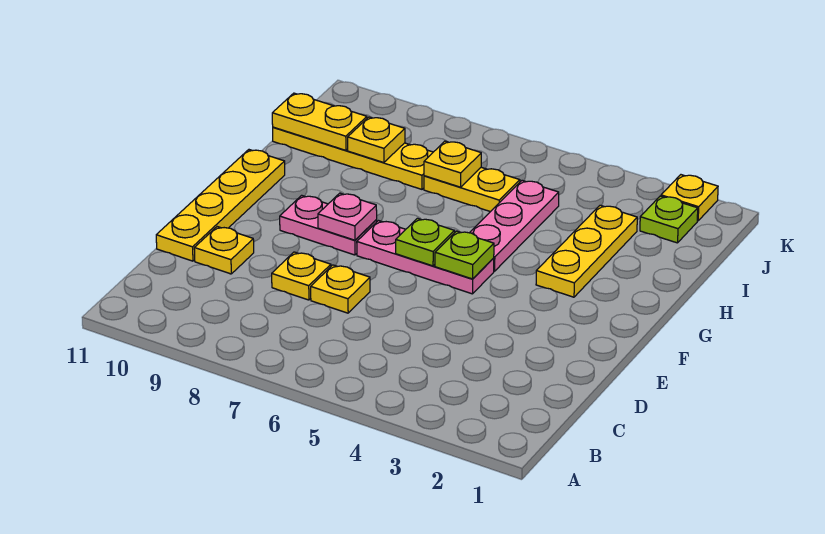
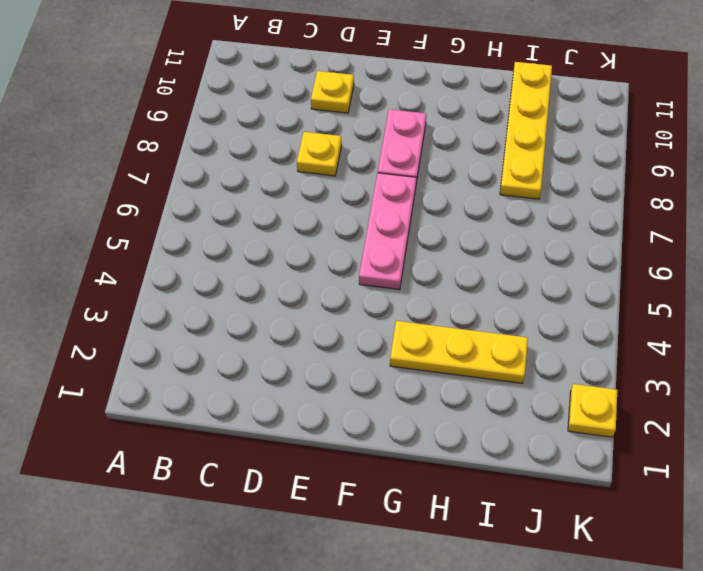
none -> yellow plate D7 level 1
none -> yellow plate D11:G11 level 1
none -> pink plate G5:I5 level 1

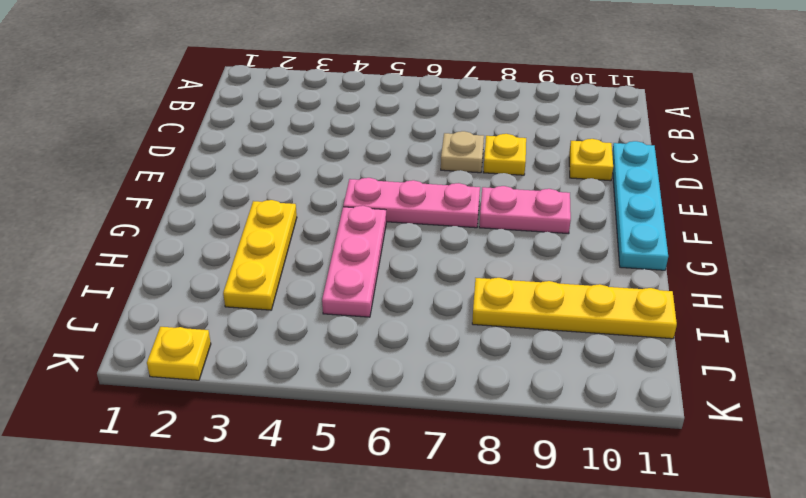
tan plate D7 level 1 -> yellow plate D7 level 1
cyan plate D11:G11 level 1 -> yellow plate D11:G11 level 1
none -> yellow plate I6:I7 level 1
none -> lime plate J2 level 1
none -> lime plate F5 level 2

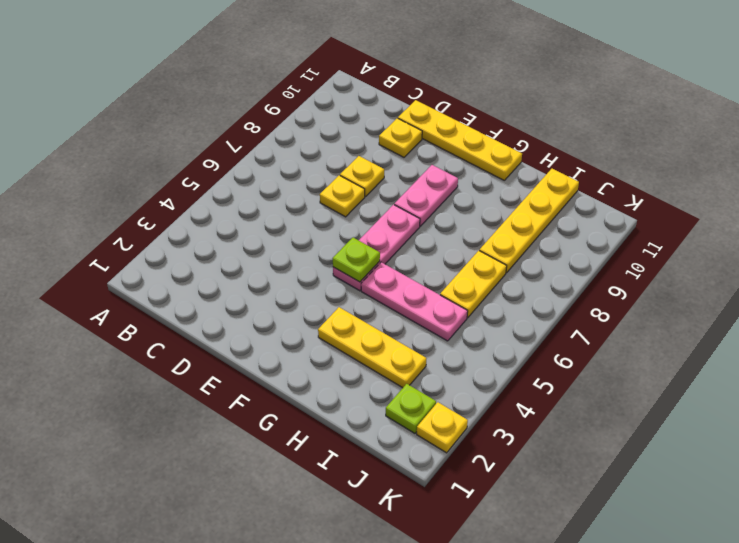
none -> lime plate F6 level 2
none -> pink plate F8 level 2
none -> yellow plate I7 level 2

